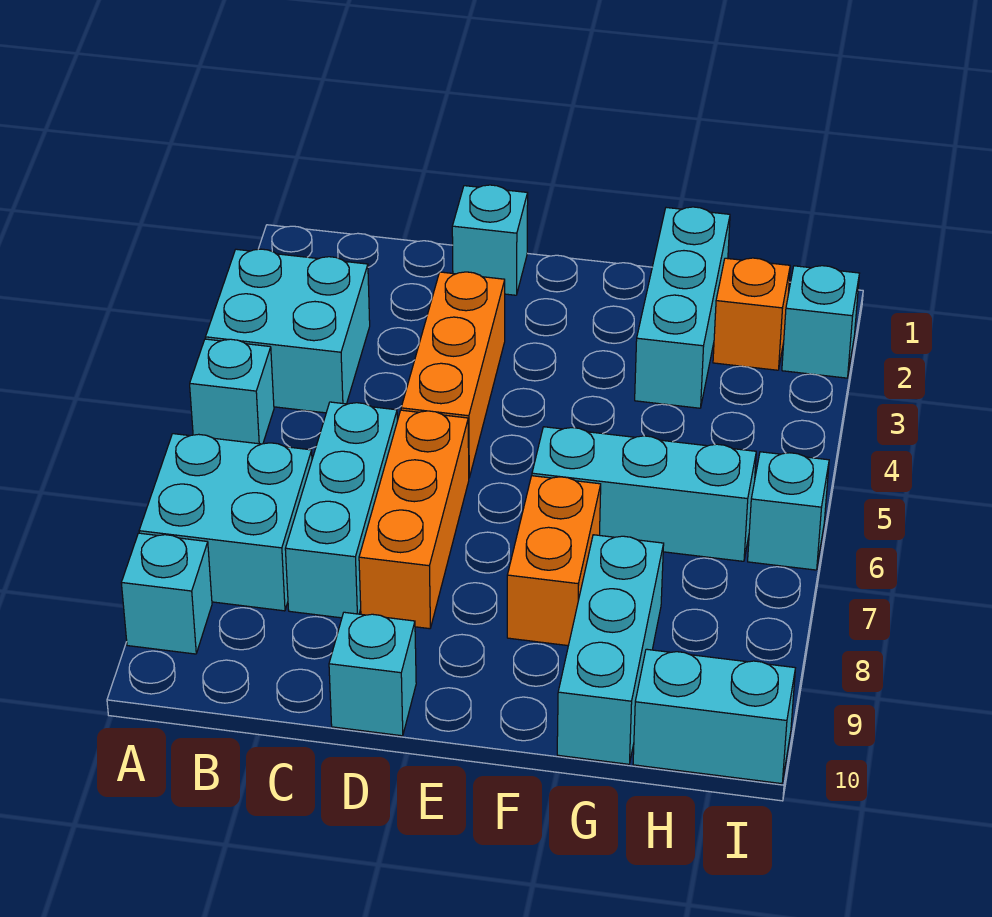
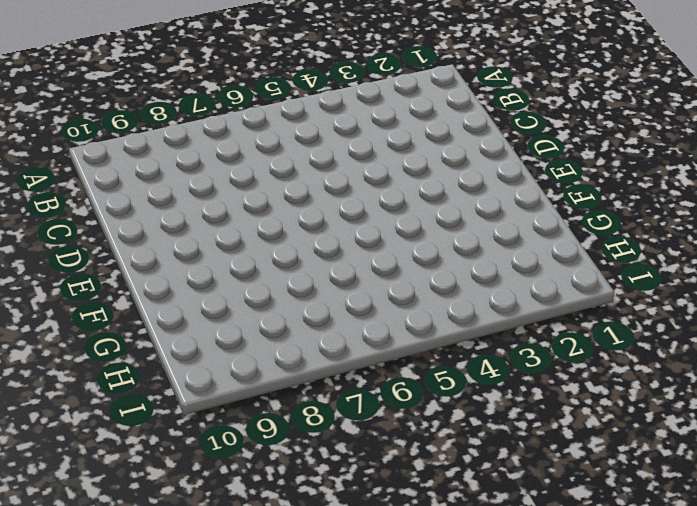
none -> cyan brick A3:B4 level 1
none -> cyan brick A5 level 1
none -> cyan brick A7:B8 level 1

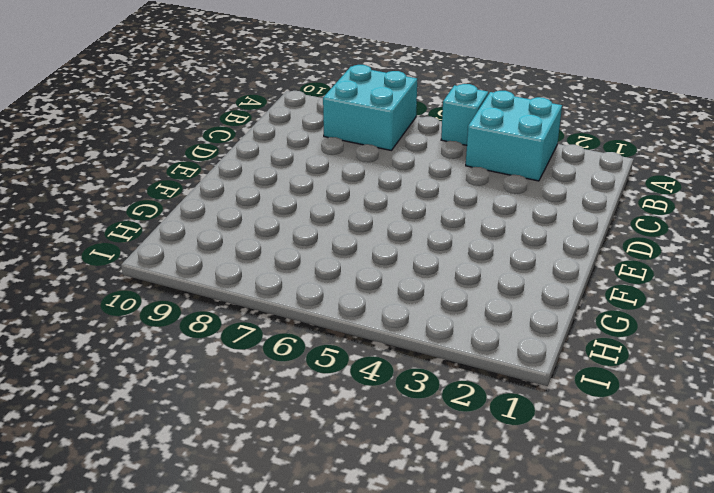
none -> cyan brick A9 level 1
none -> cyan brick C6:C8 level 1
none -> cyan brick D1 level 1

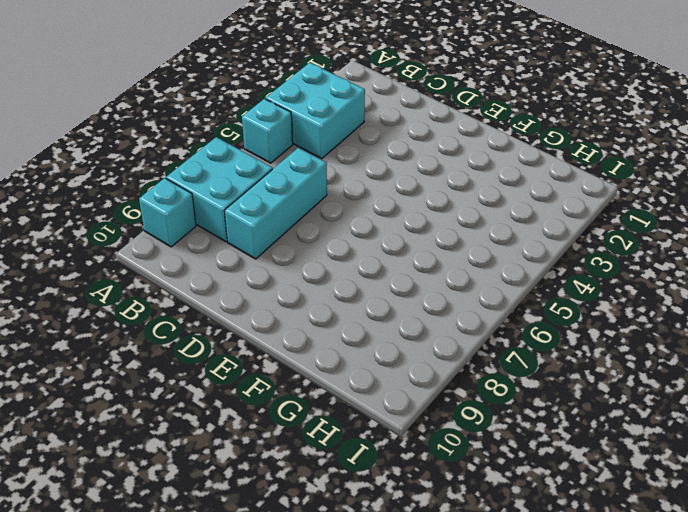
none -> cyan brick D1 level 1
none -> orange brick D3:D5 level 1
none -> orange brick D6:D8 level 1

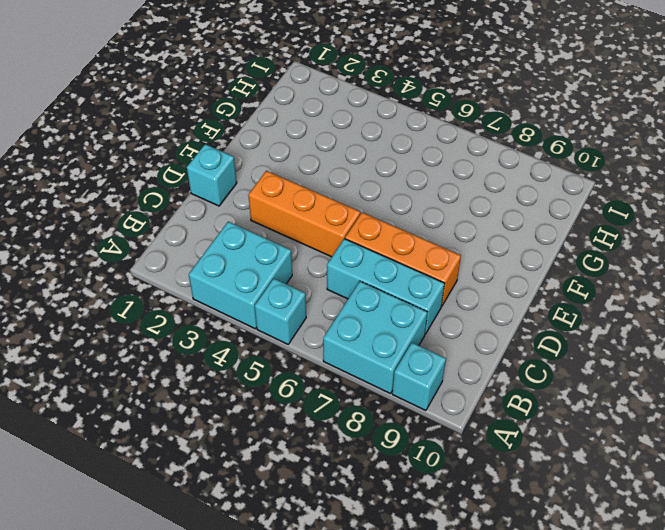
none -> cyan brick D10 level 1
none -> cyan brick F6:H6 level 1
none -> orange brick F7:F8 level 1

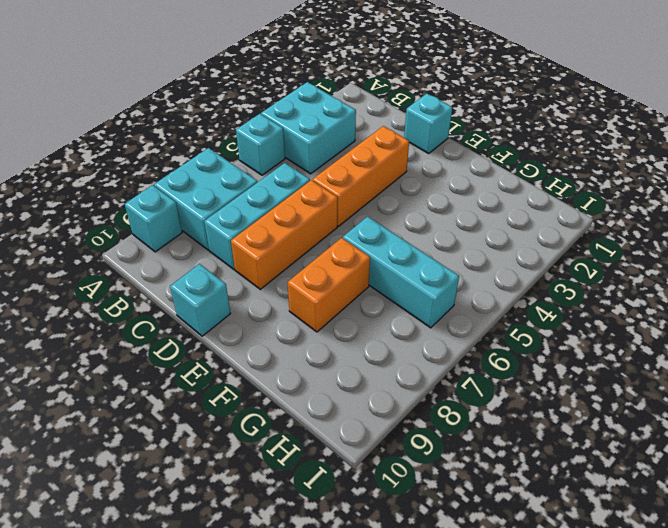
none -> cyan brick G1:G3 level 1
none -> cyan brick G8:G10 level 1
none -> orange brick H2 level 1

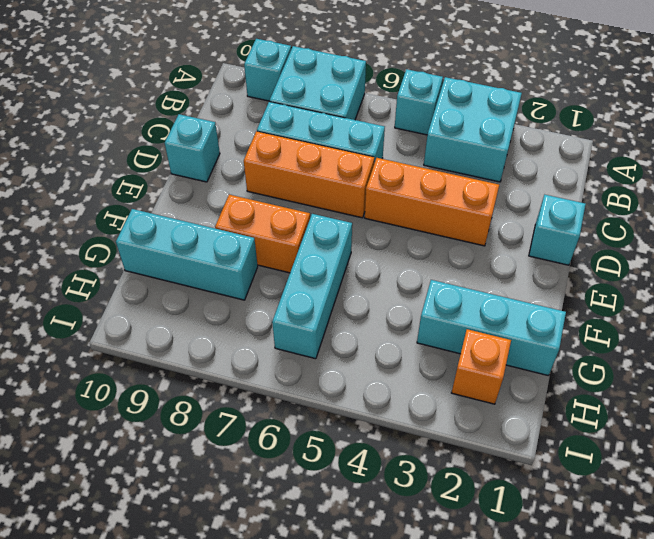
none -> cyan brick H10:I10 level 1
none -> cyan brick I2 level 1
none -> cyan brick I6 level 1

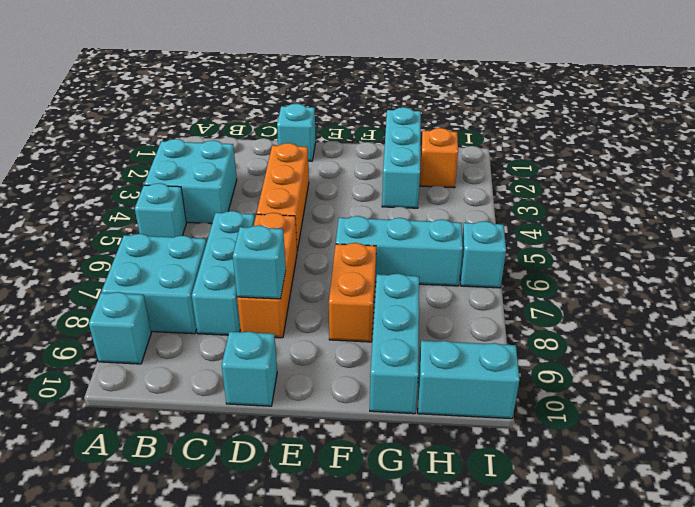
cyan brick D8 level 2 -> cyan brick I2 level 1

